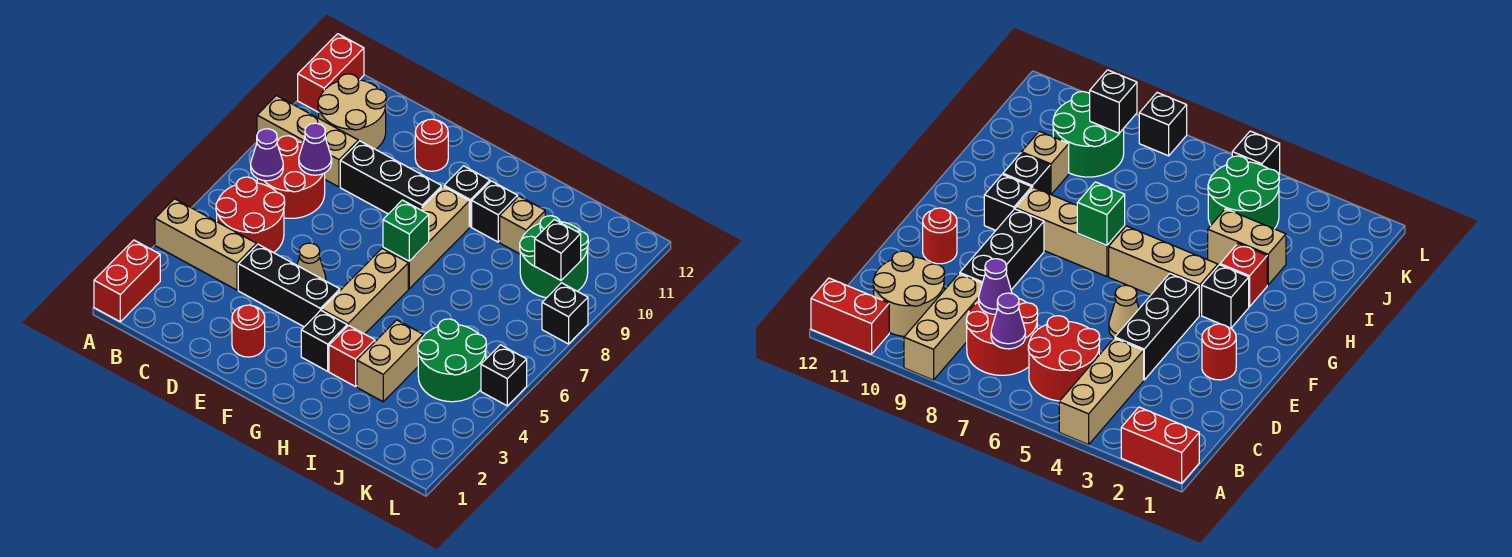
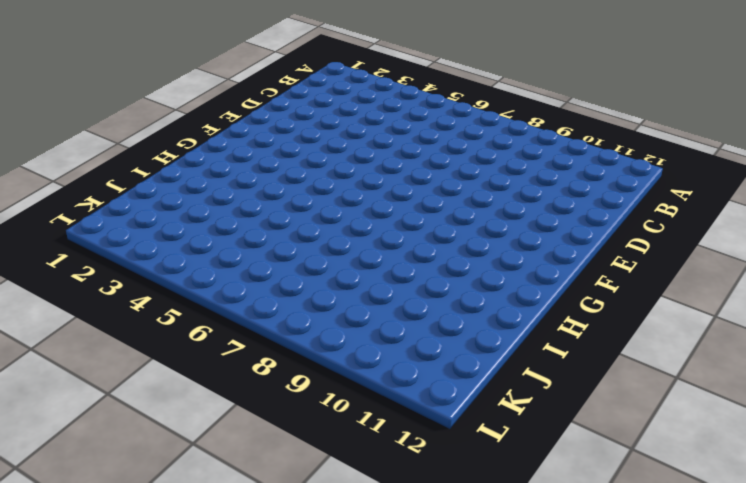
none -> red brick A1:A2 level 1
none -> tan brick A4:C4 level 1
none -> tan brick A9:C9 level 1

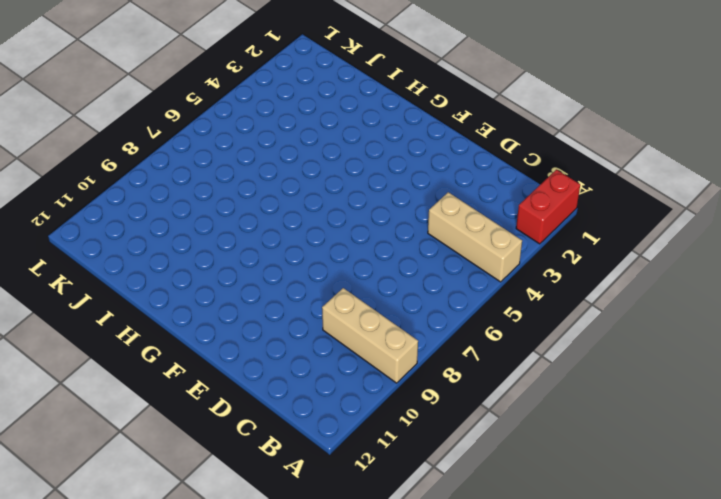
none -> red brick A11:A12 level 1
none -> red round brick B5:C6 level 1
none -> red round brick B7:C8 level 1

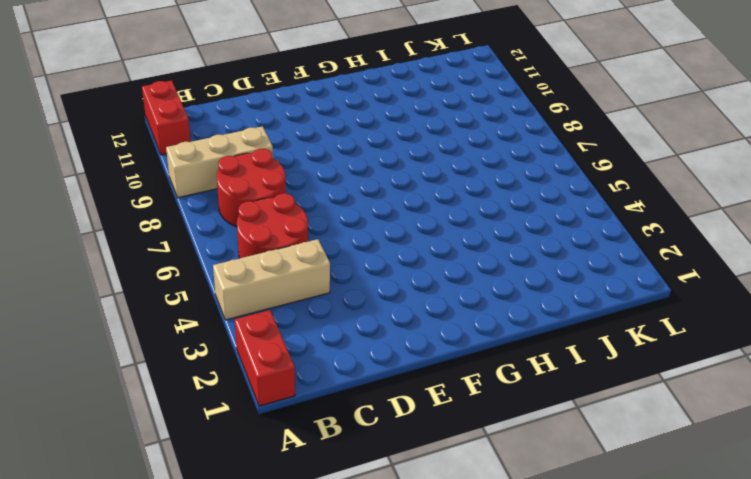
none -> tan round brick B10:C11 level 1
none -> black brick D4:F4 level 1
none -> black brick D9:F9 level 1

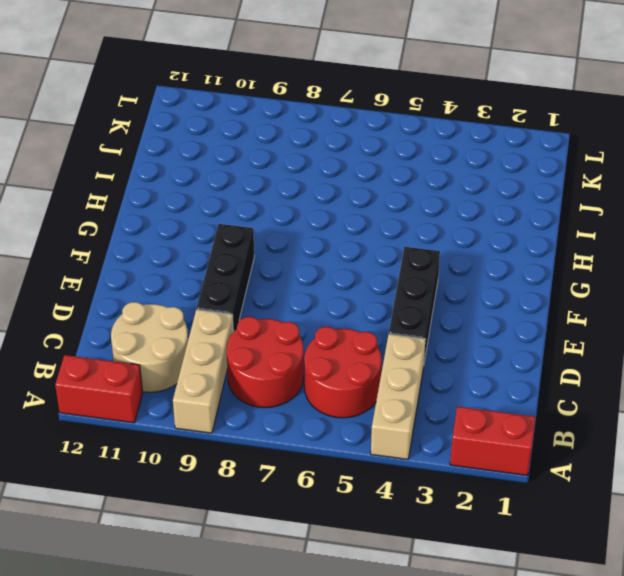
none -> red round brick E2 level 1
none -> tan cone E5 level 1
none -> red round brick E11 level 1

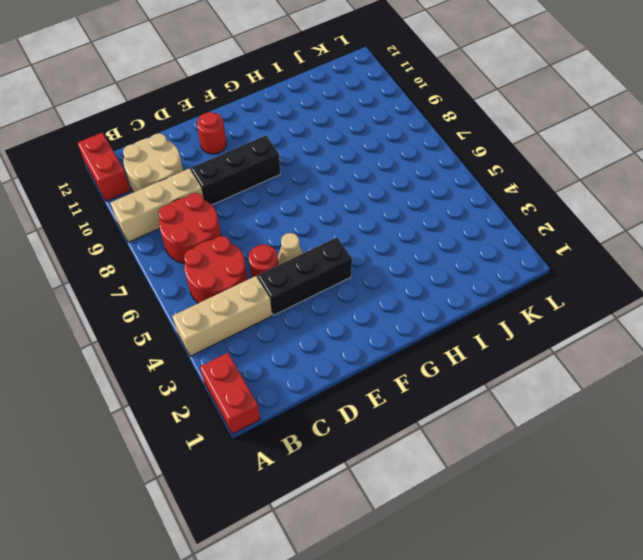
red round brick D5 level 1 -> red round brick E2 level 1
none -> black brick G3 level 1
none -> tan brick G4:G6 level 1
none -> tan brick G7:G9 level 1

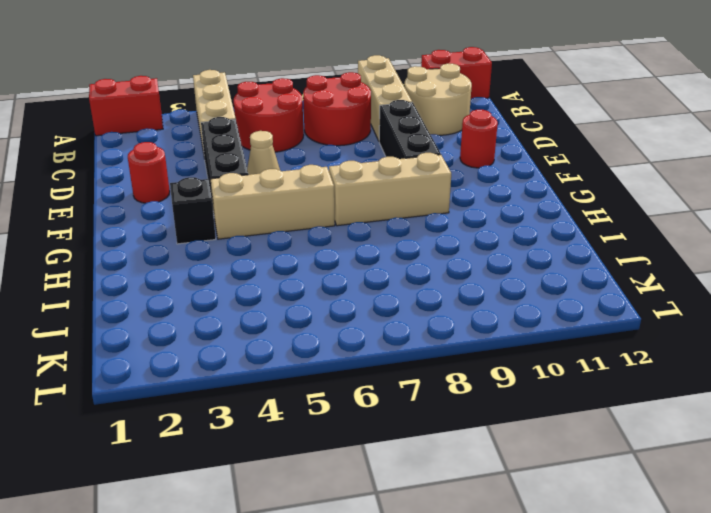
none -> black brick G10 level 1
none -> red brick H3 level 1
none -> black brick H10 level 1

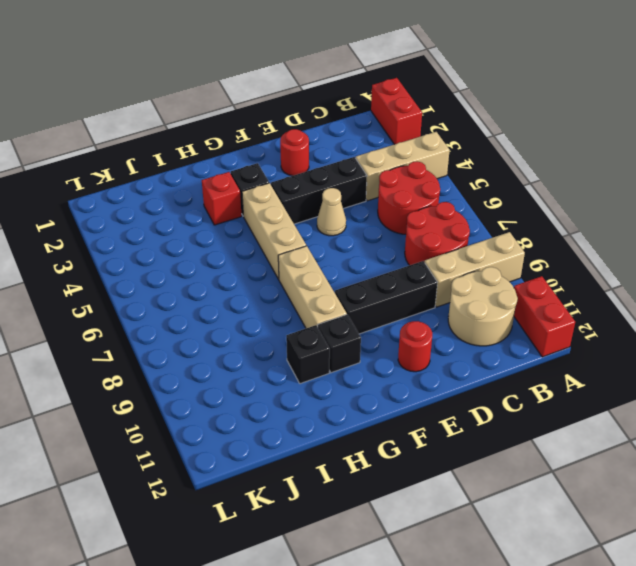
none -> tan brick I3:I4 level 1
none -> tan brick I10 level 1
none -> green round brick J4:K5 level 1

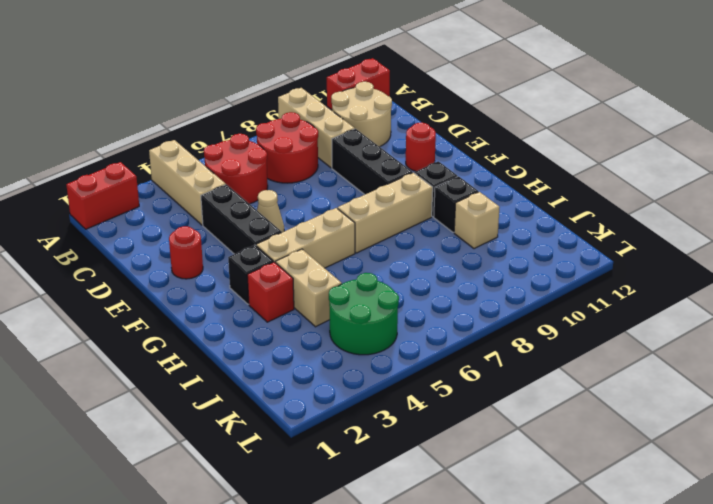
tan brick H4:I4 level 1 -> tan brick I3:I4 level 1
none -> green round brick J9:K10 level 1
none -> black brick L5 level 1
none -> black brick L8 level 1

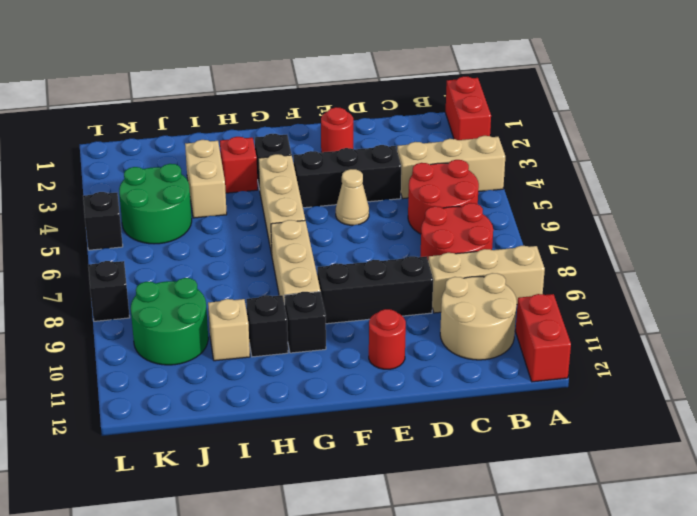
none -> purple cone B7 level 2
none -> purple cone C8 level 2
none -> green brick G7 level 2

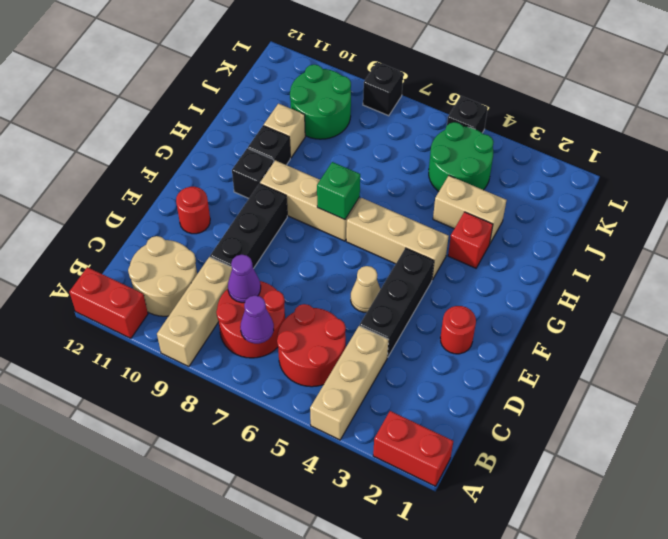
none -> black brick G3 level 1
none -> black brick K9 level 2

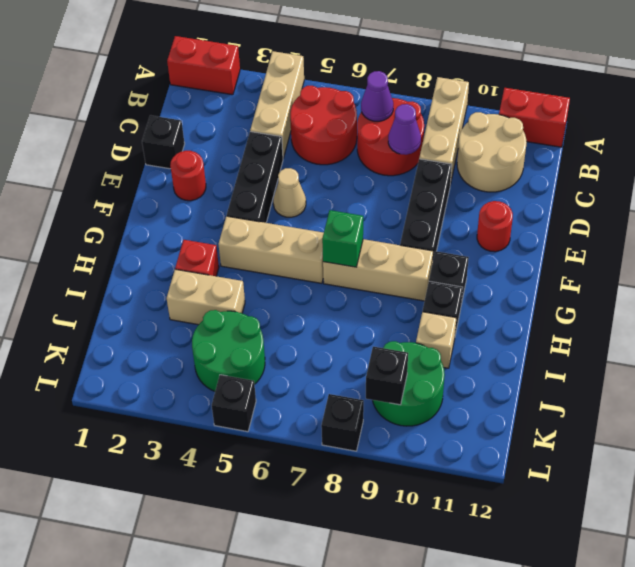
black brick D1 level 1 -> black brick G3 level 1

